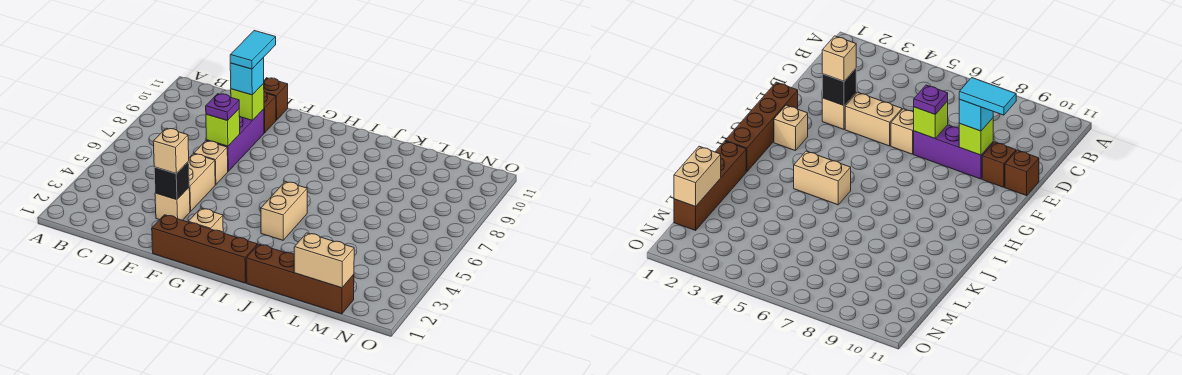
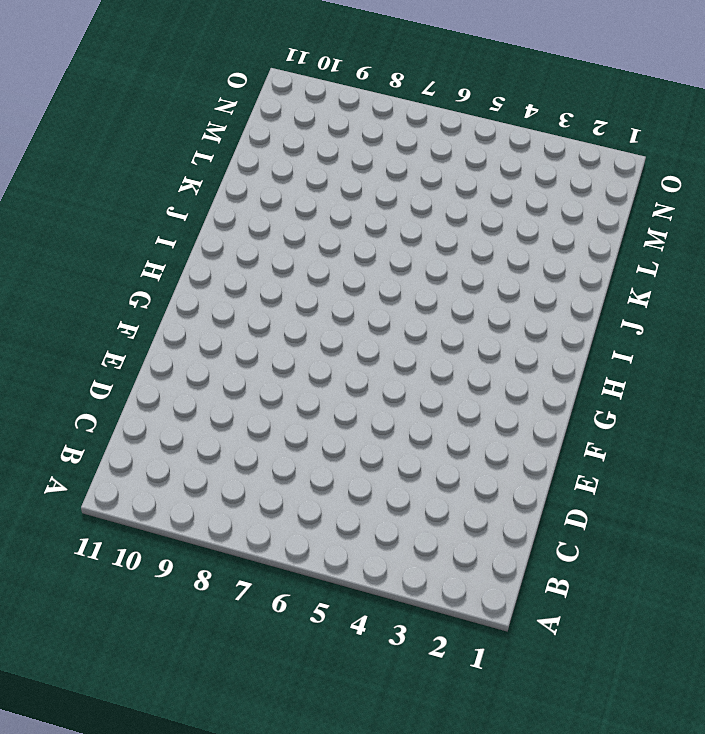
none -> tan brick E3 level 1
none -> tan brick E4:E5 level 1
none -> tan brick E6 level 1

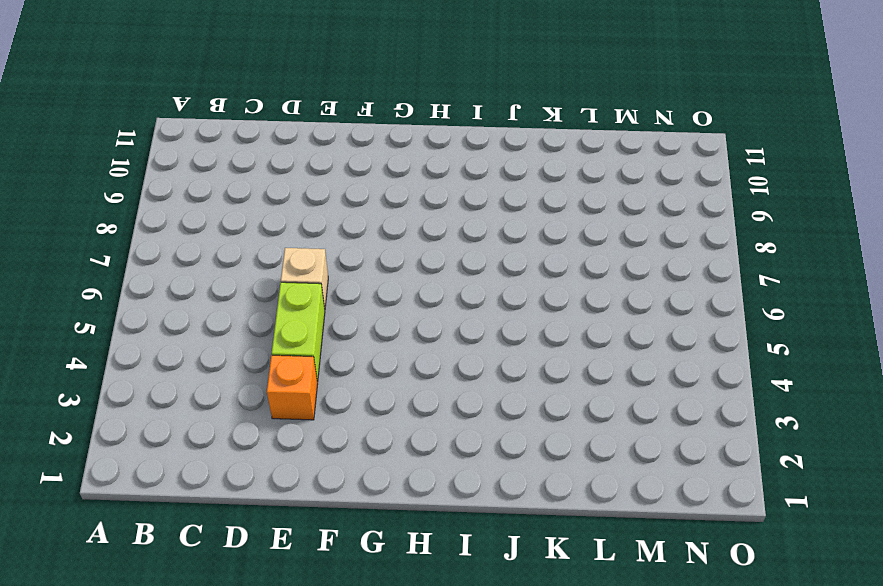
orange brick E3 level 1 -> tan brick E3 level 1
lime brick E4:E5 level 1 -> tan brick E4:E5 level 1
none -> purple brick E7:E9 level 1
none -> brown brick E10 level 1
none -> brown brick E11 level 1

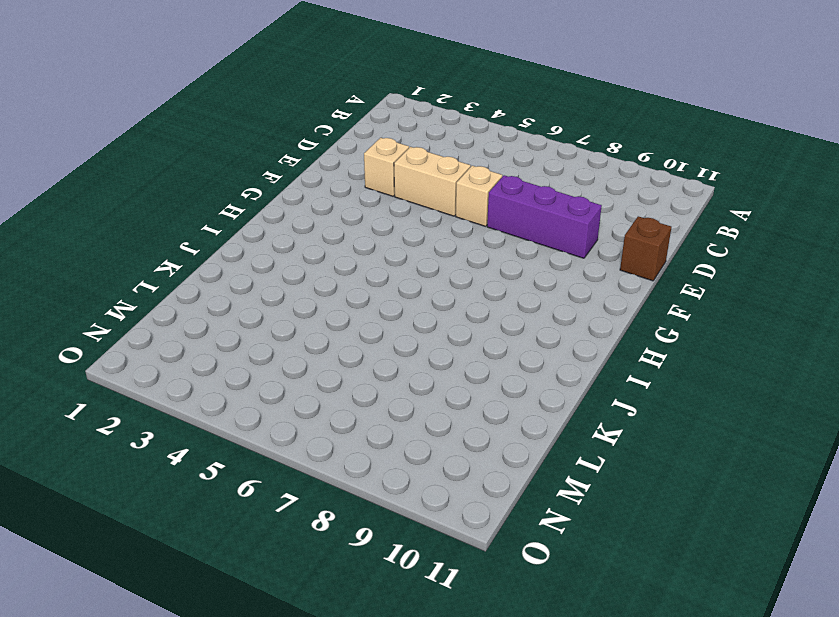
none -> brown brick E10 level 1
none -> brown brick F1:I1 level 1
none -> tan brick G2 level 1

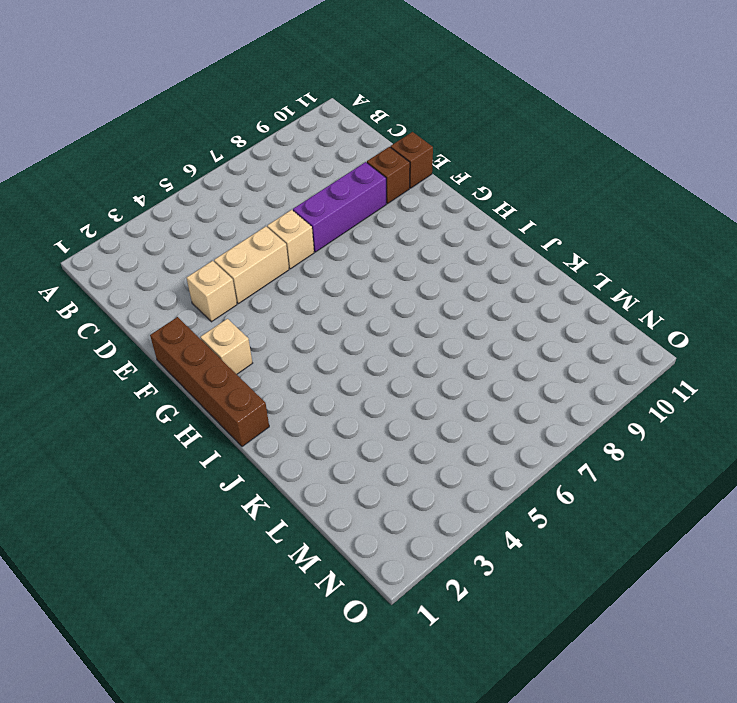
none -> tan brick I4:I5 level 1
none -> brown brick J1:M1 level 1
none -> black brick E3 level 2

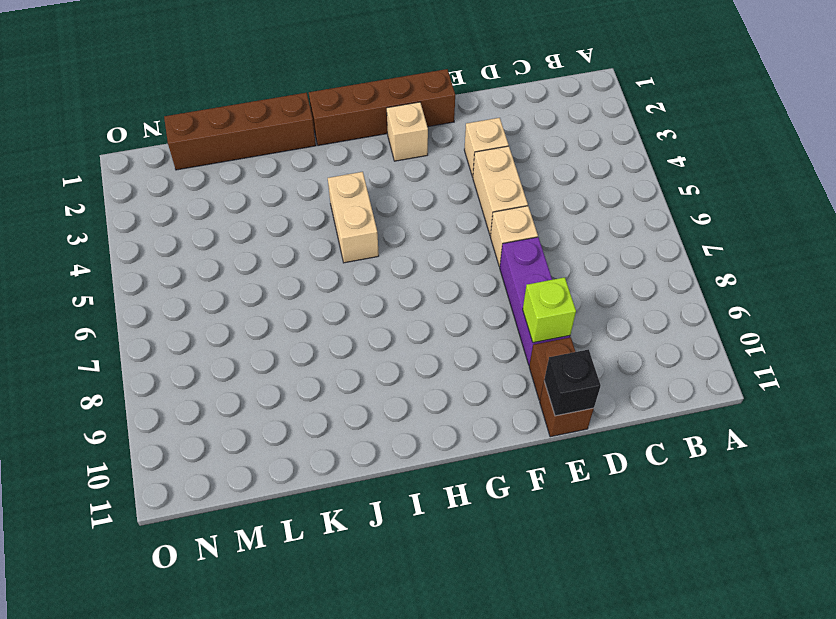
black brick E11 level 2 -> black brick E3 level 2
none -> lime brick E7 level 2
none -> tan brick L1:M1 level 2
none -> tan brick E3 level 3

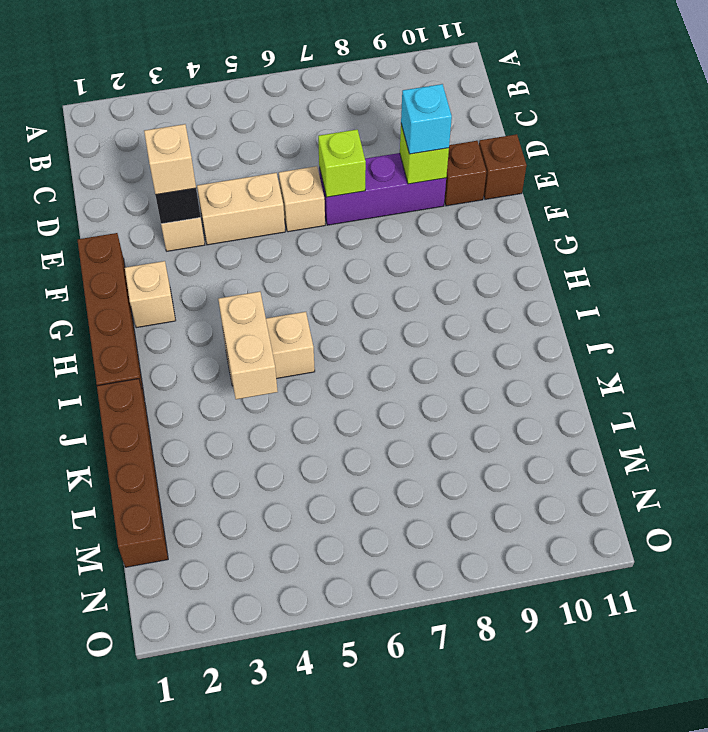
tan brick I4:J4 level 2 -> tan brick L1:M1 level 2
none -> purple plate E7 level 3
none -> cyan tile E9:E10 level 4

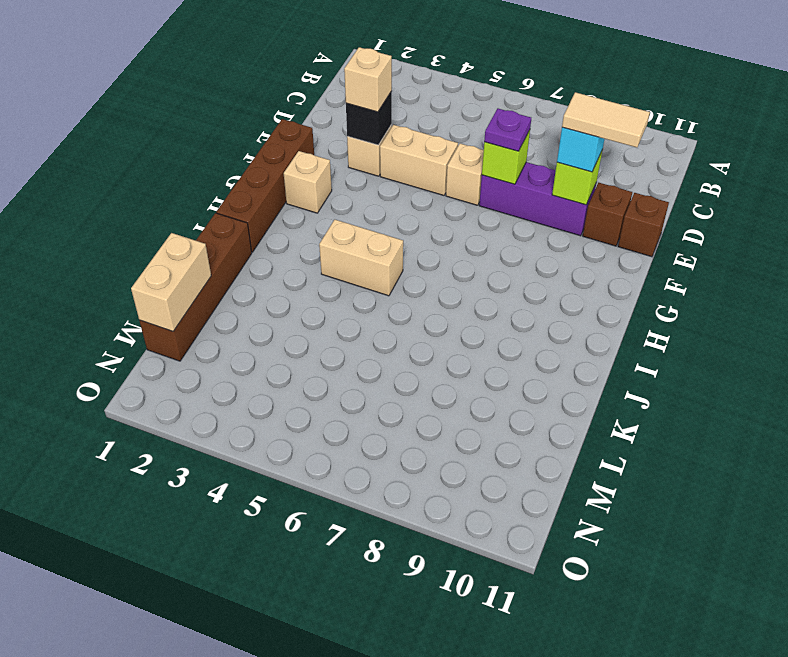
tan tile E9:E10 level 4 -> cyan tile E9:E10 level 4

